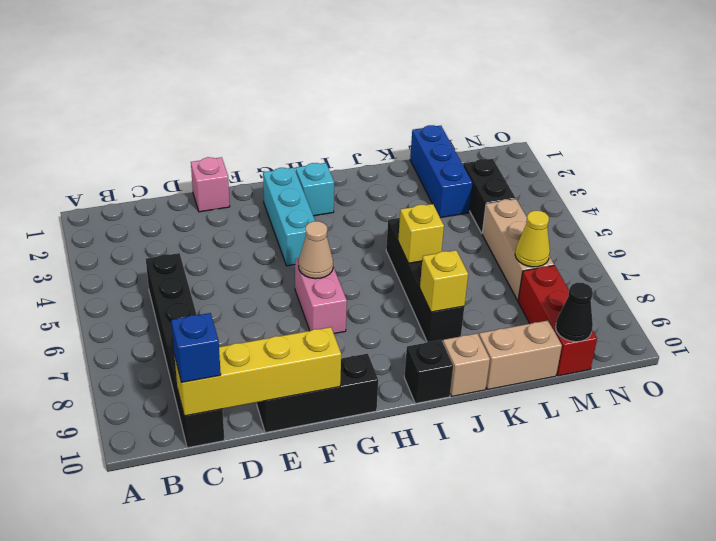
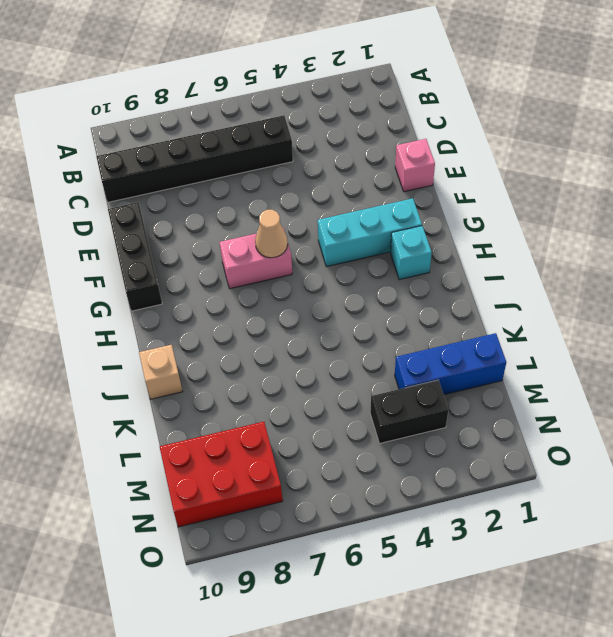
red brick M8:N10 level 1 -> red brick M8:M10 level 1
none -> black brick I10 level 1
none -> black brick J5:J8 level 1
none -> tan brick K10:L10 level 1

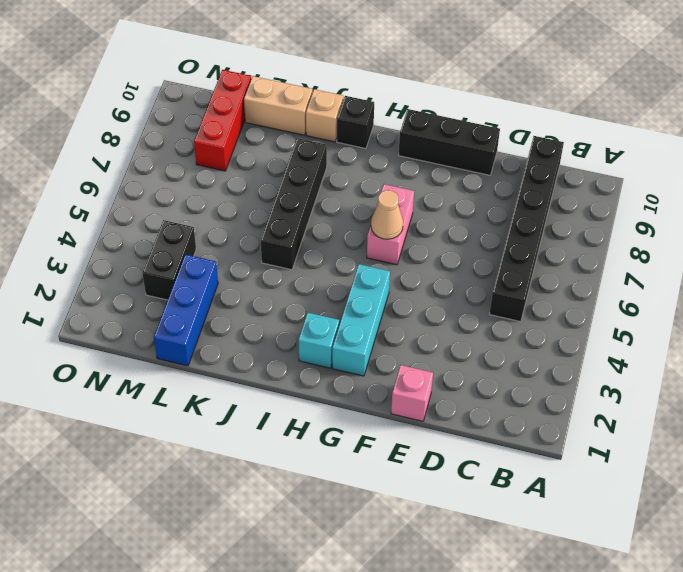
none -> tan brick M5:M7 level 1
none -> yellow brick C10:F10 level 2
none -> yellow brick J6 level 2

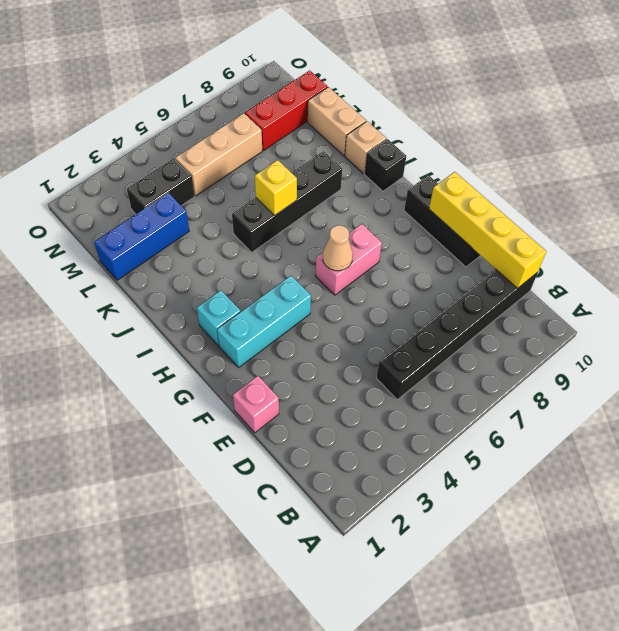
none -> yellow brick J8 level 2
none -> yellow cone M7 level 2
none -> black cone M10 level 2

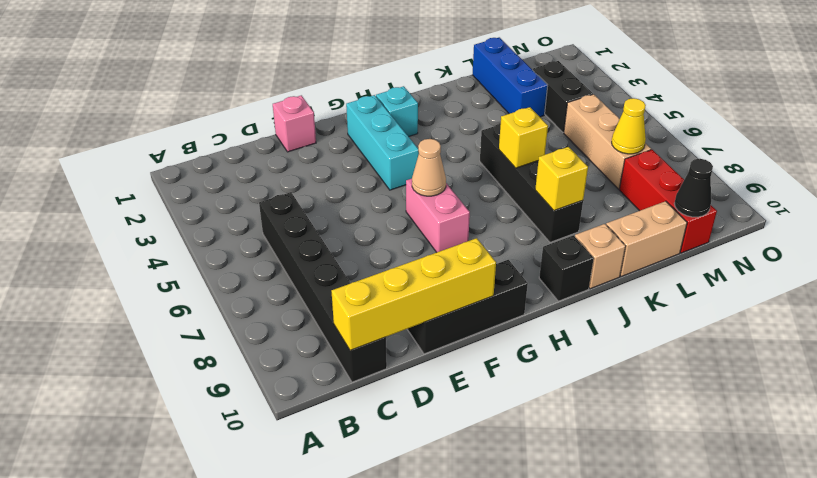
none -> blue brick C10 level 3

